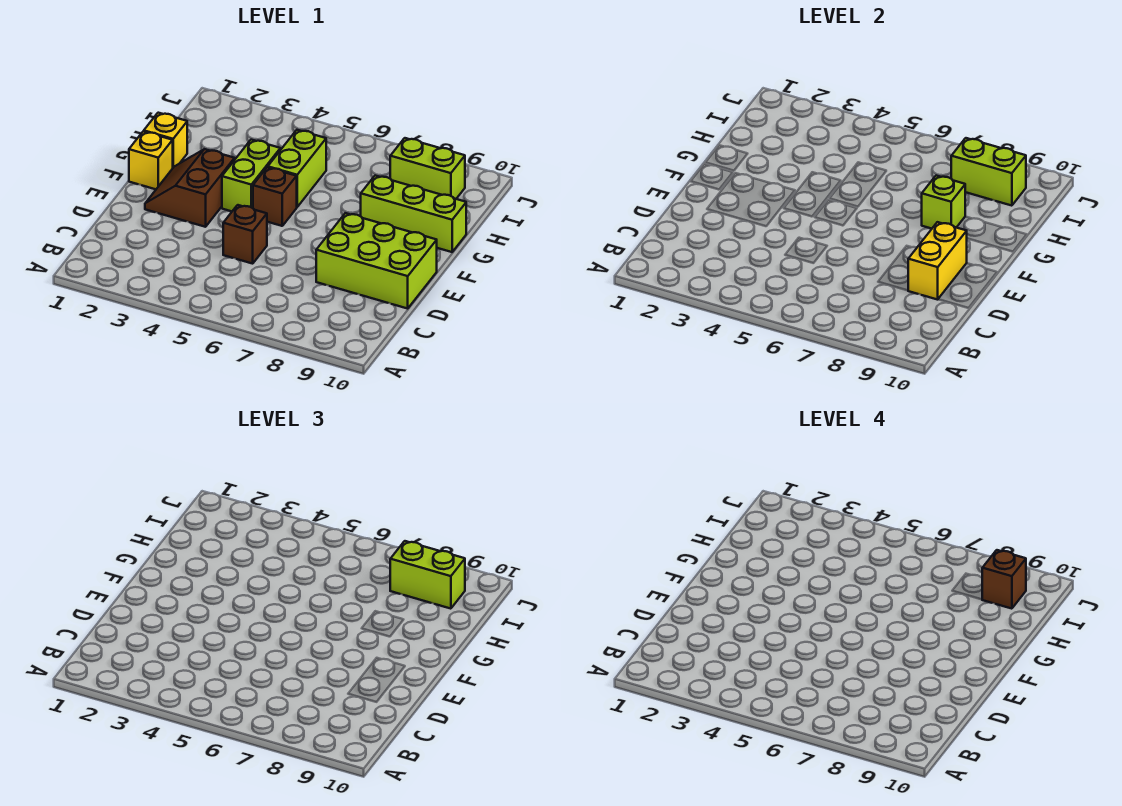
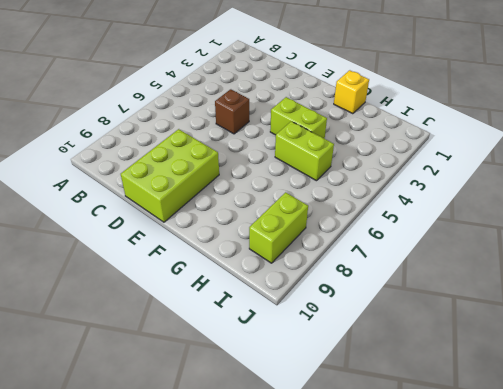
none -> brown slope E2:F3 level 1 top 3
none -> yellow brick F1 level 1
none -> brown brick F5 level 1

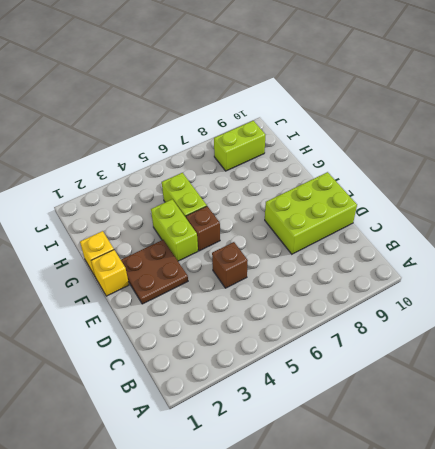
brown plate E2:F3 level 1 -> brown slope E2:F3 level 1 top 3
none -> lime brick G8:G10 level 1
none -> yellow brick D9:E9 level 2
none -> lime brick G8 level 2

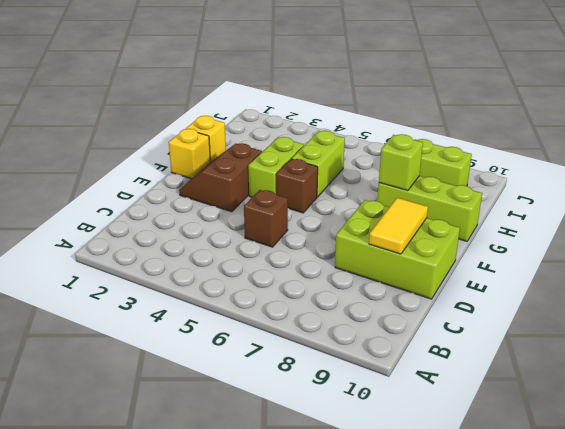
yellow tile D9:E9 level 2 -> yellow brick D9:E9 level 2
none -> lime brick I8:I9 level 2
none -> lime brick I8:I9 level 3
none -> brown brick I9 level 4

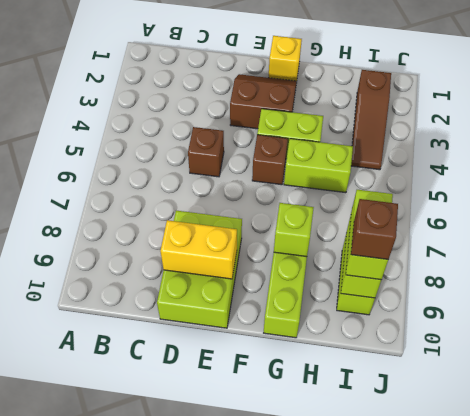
brown slope I2:I4 level 1 top 2 -> none
none -> yellow brick G1 level 1

